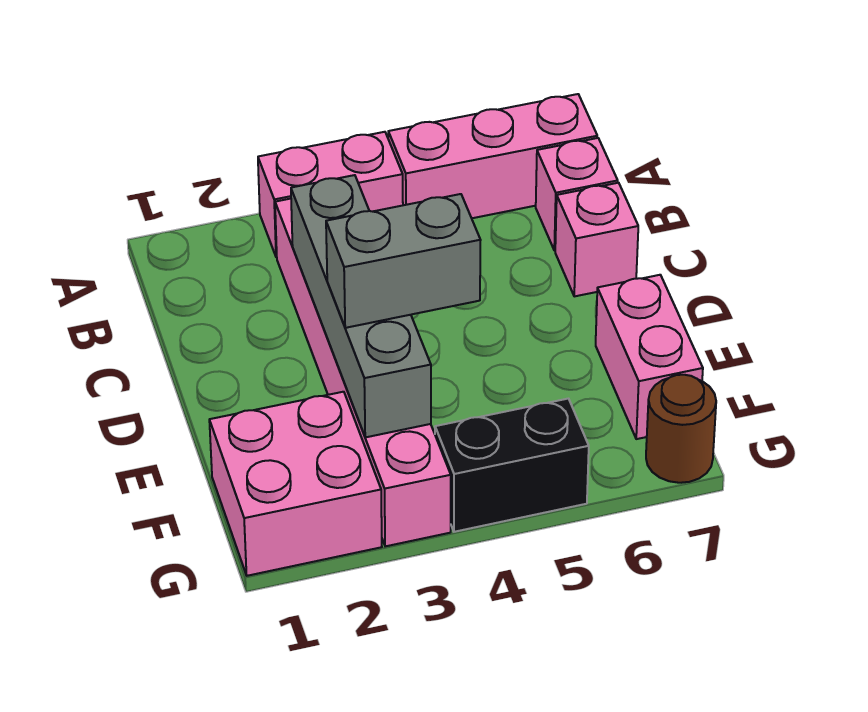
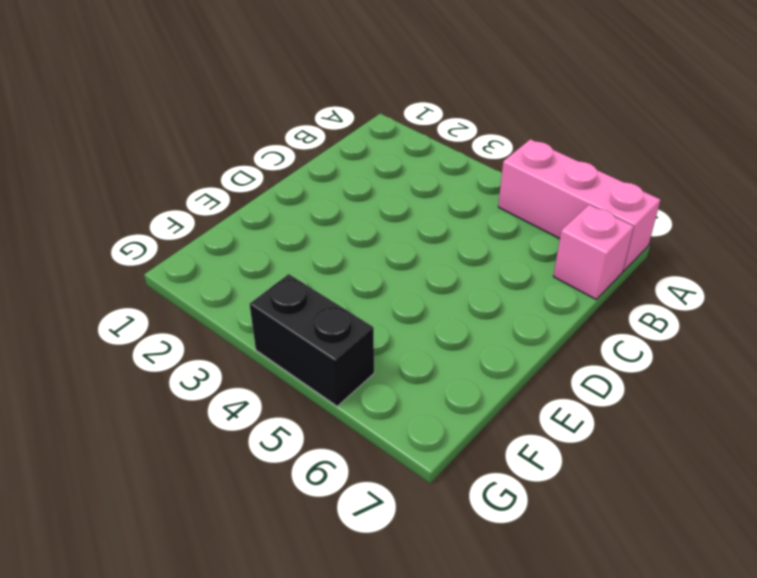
none -> pink brick A3:A4 level 1
none -> pink brick B3:G3 level 1

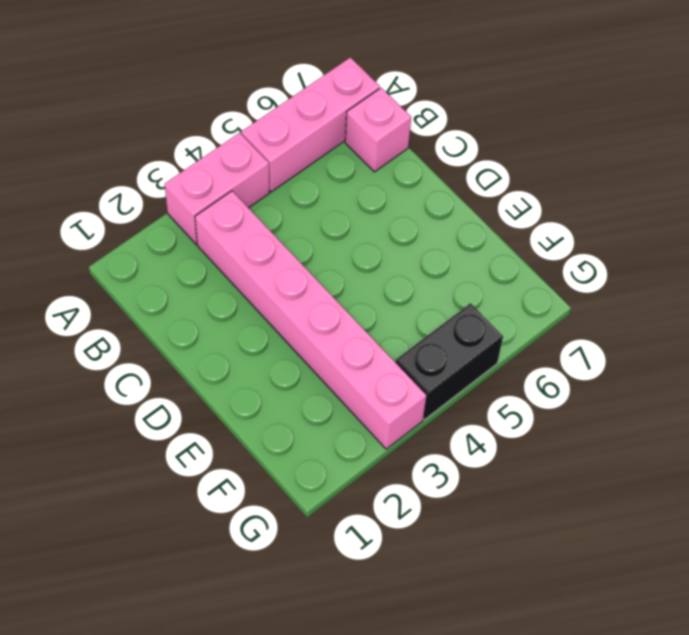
none -> pink brick C7 level 1
none -> pink brick E7:F7 level 1

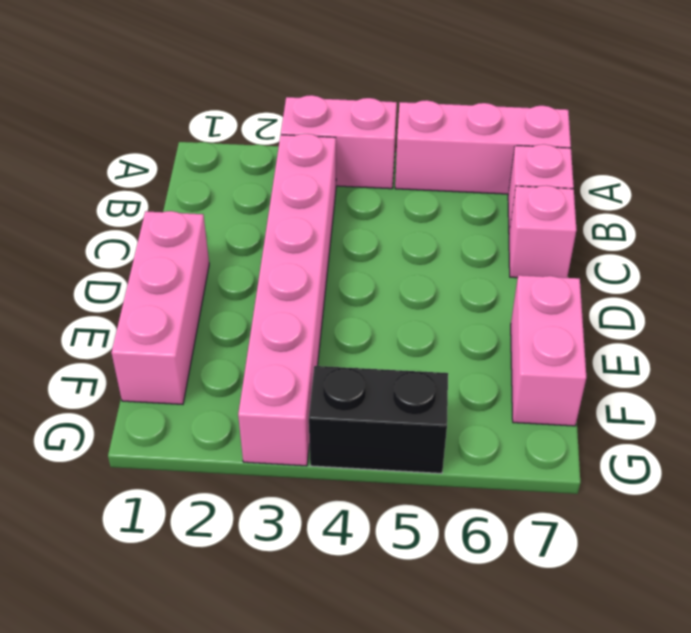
pink brick D1:F1 level 1 -> pink brick F1:G2 level 1
none -> brown round brick G7 level 1
none -> grey brick C3:F3 level 2

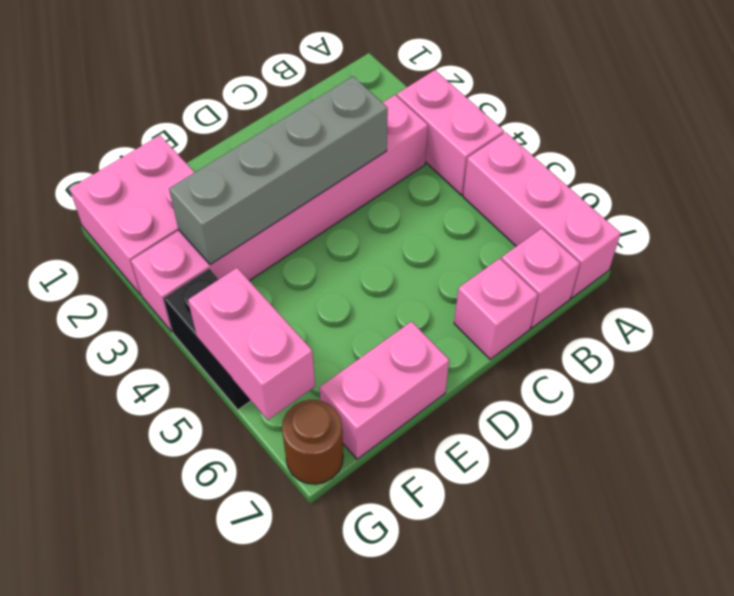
pink brick G5:G6 level 2 -> none
none -> grey brick E3:E4 level 3

